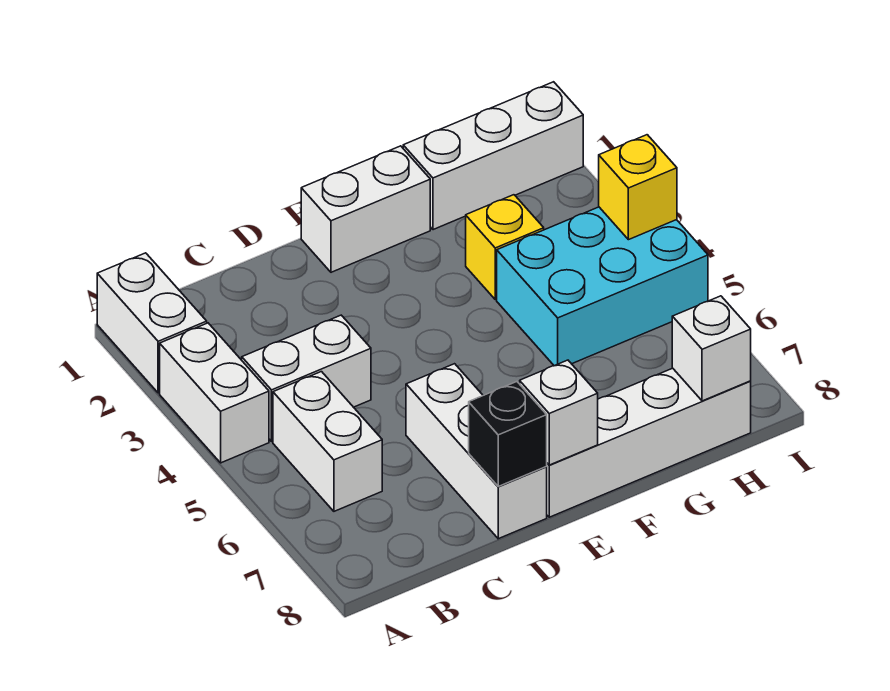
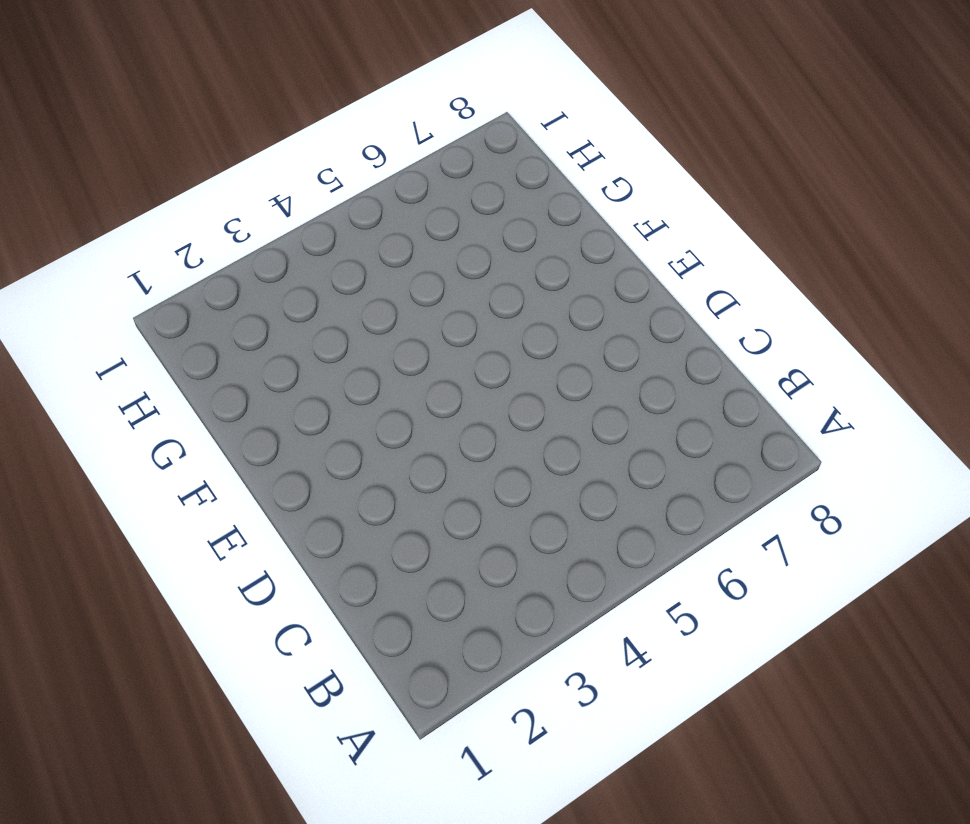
none -> white brick A1:A2 level 1
none -> white brick A3:A4 level 1
none -> white brick B4:C4 level 1

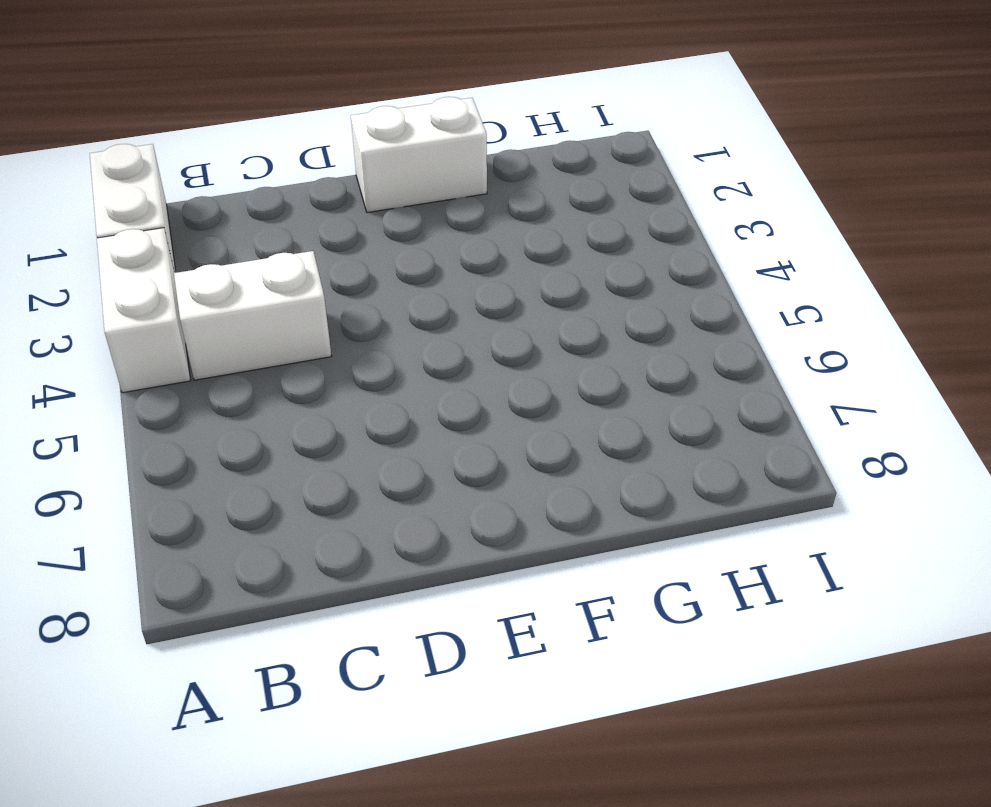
none -> white brick B5:B6 level 1
none -> white brick D6:D8 level 1
none -> white brick E8:H8 level 1

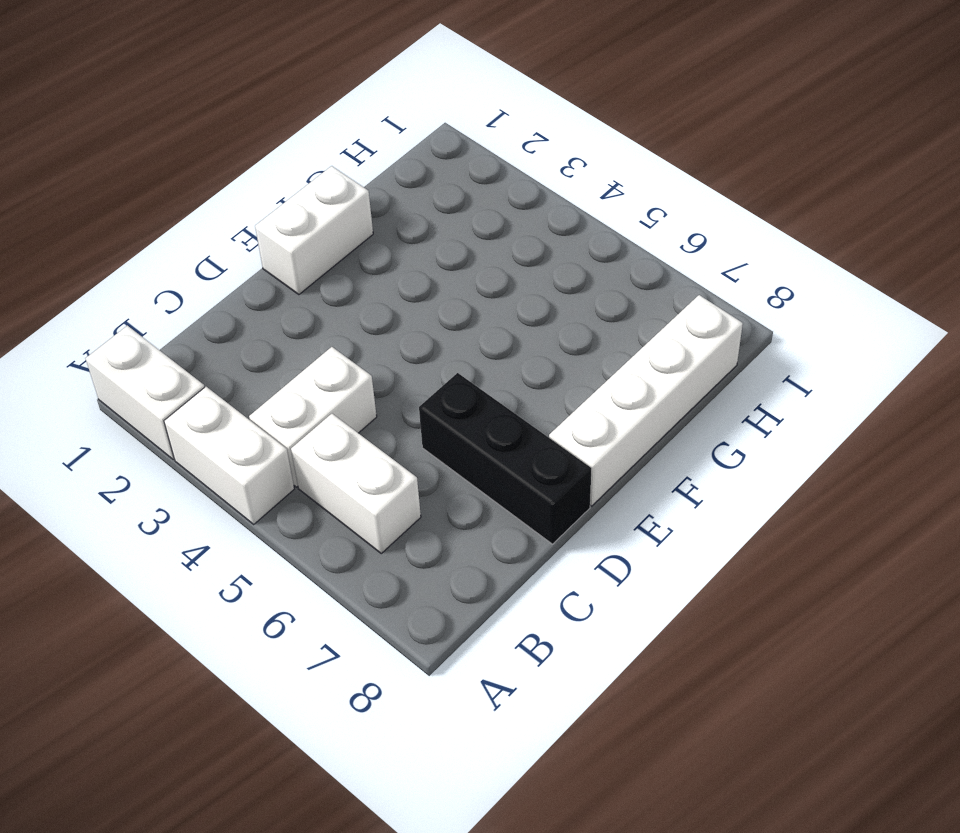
black brick D6:D8 level 1 -> white brick D6:D8 level 1
none -> white brick G1:I1 level 1
none -> yellow brick G3 level 1
none -> cyan brick G4:I5 level 1

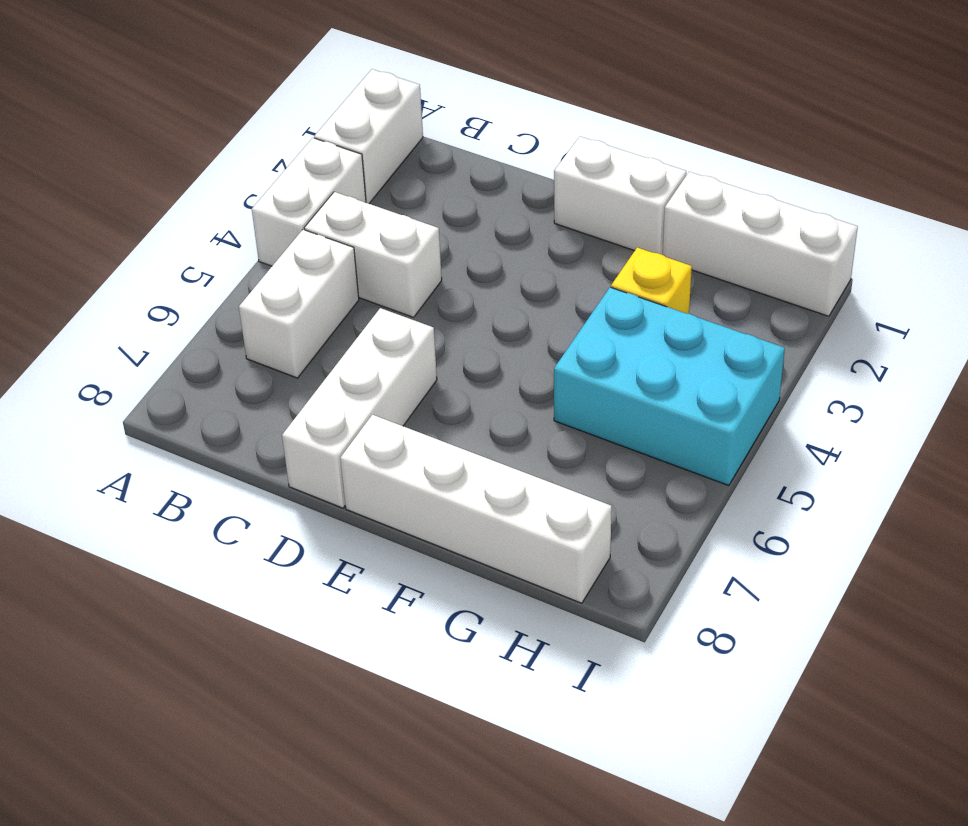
none -> black brick D8 level 2
none -> white brick E8 level 2
none -> white brick H8 level 2

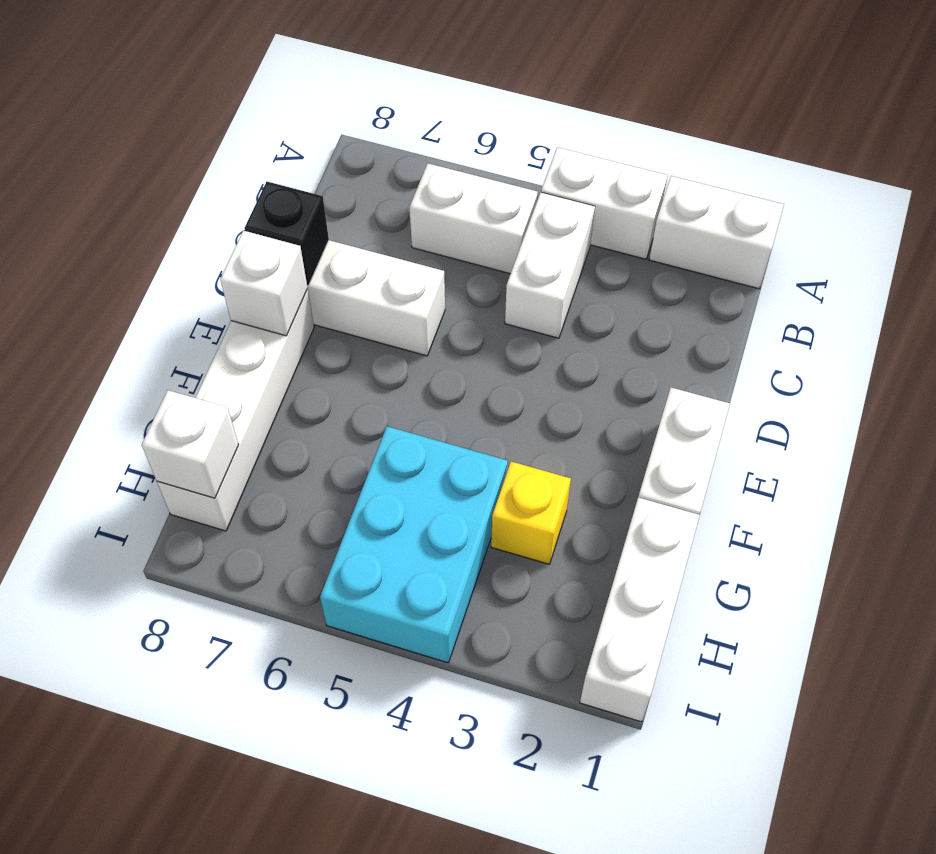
none -> yellow brick I4 level 2

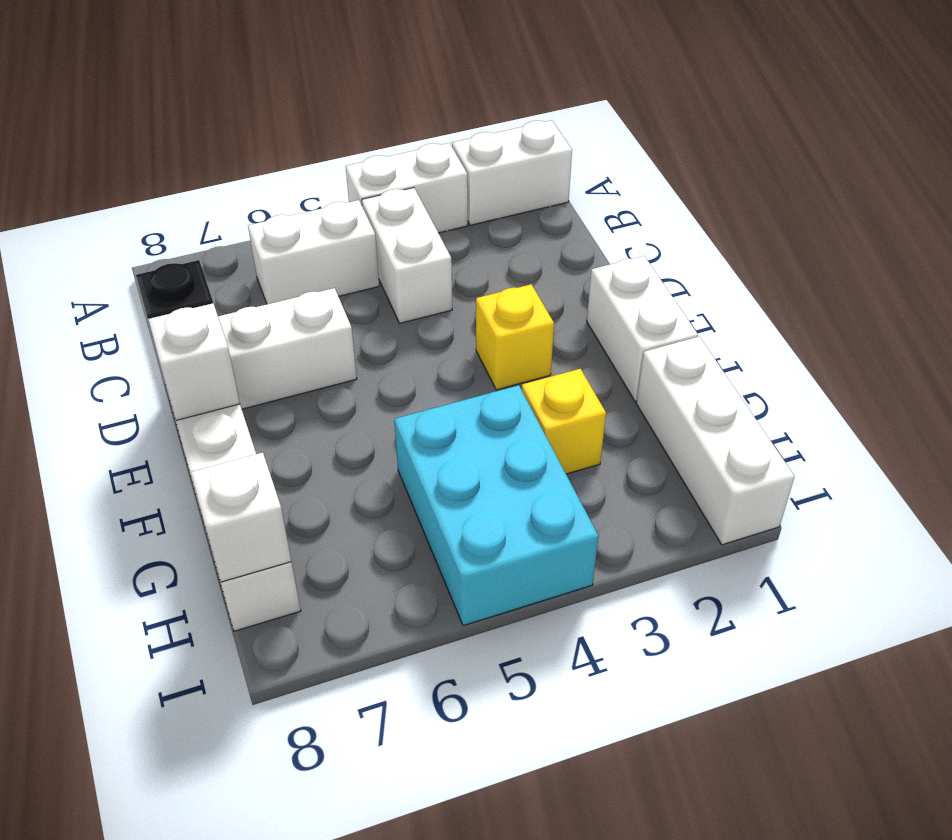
yellow brick E3 level 1 -> yellow brick I4 level 2

